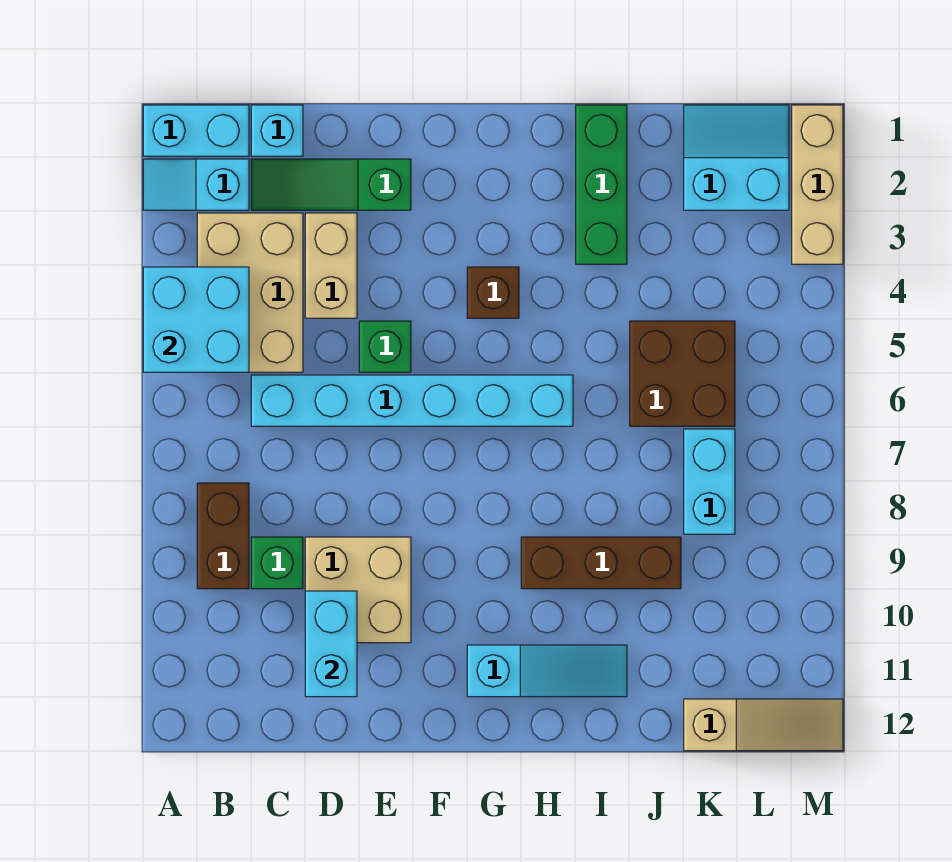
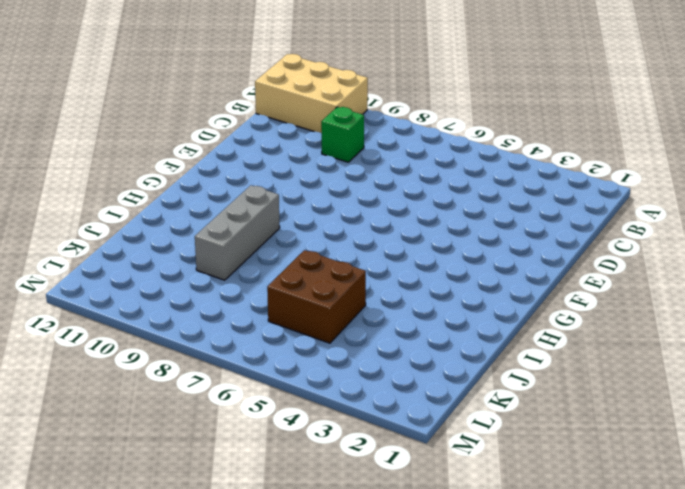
tan brick A10:B12 level 1 -> tan brick B3:C5 level 1
grey brick H9:J9 level 1 -> brown brick H9:J9 level 1
none -> cyan brick A1:B1 level 1
none -> cyan slope A2:B2 level 1 top B
none -> brown brick B8:B9 level 1

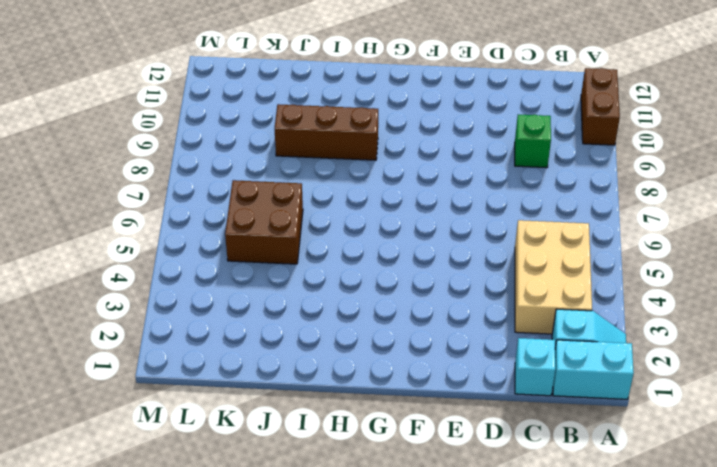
brown brick A10:A11 level 1 -> brown brick B8:B9 level 1
none -> green slope C2:E2 level 1 top E
none -> cyan brick C6:H6 level 1
none -> tan brick D3:D4 level 1

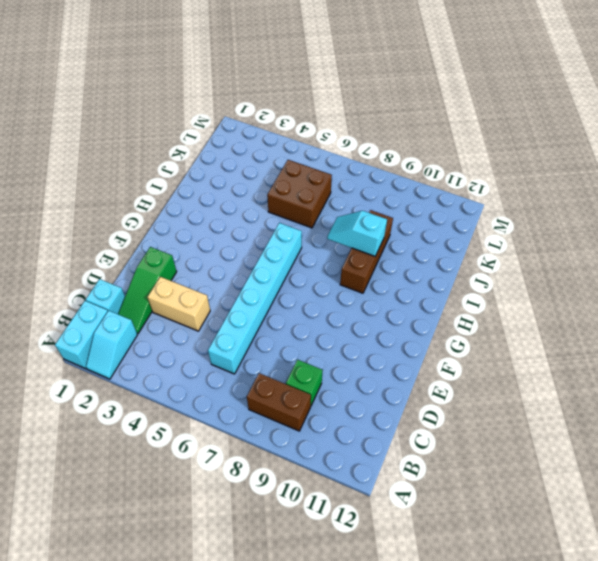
cyan slope I8:I9 level 2 top 9 -> none
none -> tan brick B3:C5 level 1
none -> tan brick D9:E10 level 1
none -> green brick E5 level 1

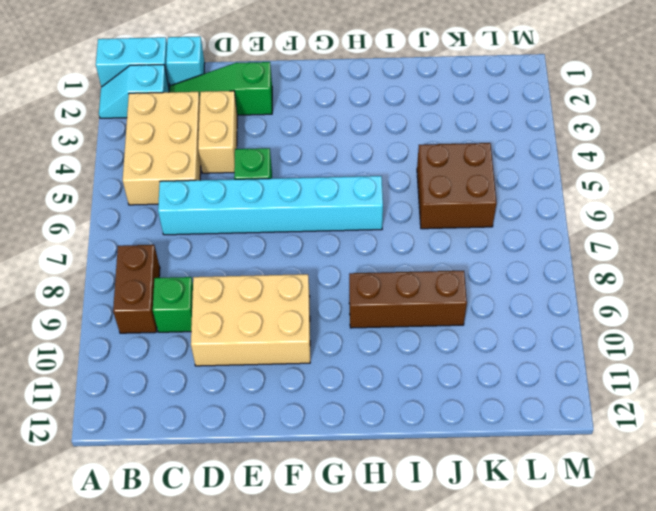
tan brick D9:F10 level 1 -> tan brick D9:E10 level 1
none -> brown brick G4 level 1
none -> cyan slope G11:I11 level 1 top G
none -> green brick I1:I3 level 1

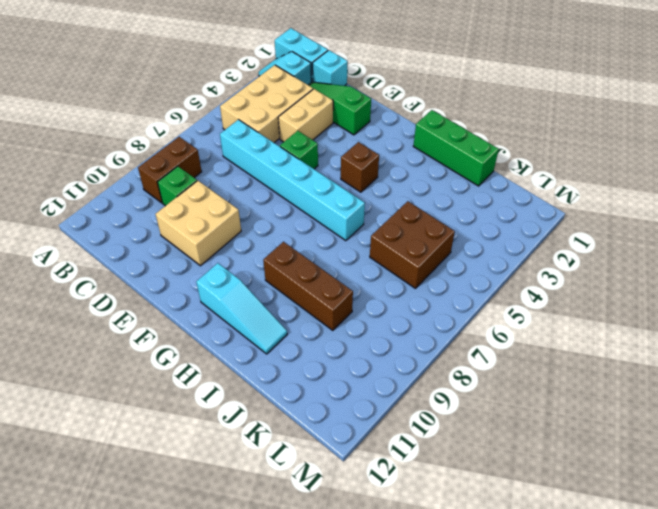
green brick H1:J1 level 1 -> green brick I1:I3 level 1
none -> cyan slope K1:L2 level 1 top 2
none -> cyan brick K7:K8 level 1
none -> tan slope K12:M12 level 1 top K

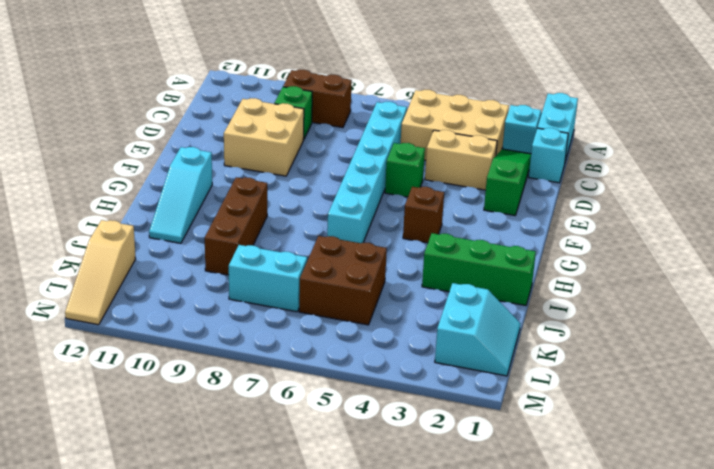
none -> tan brick M1:M3 level 1
none -> cyan brick A4:B5 level 2
none -> cyan brick D10:D11 level 2

